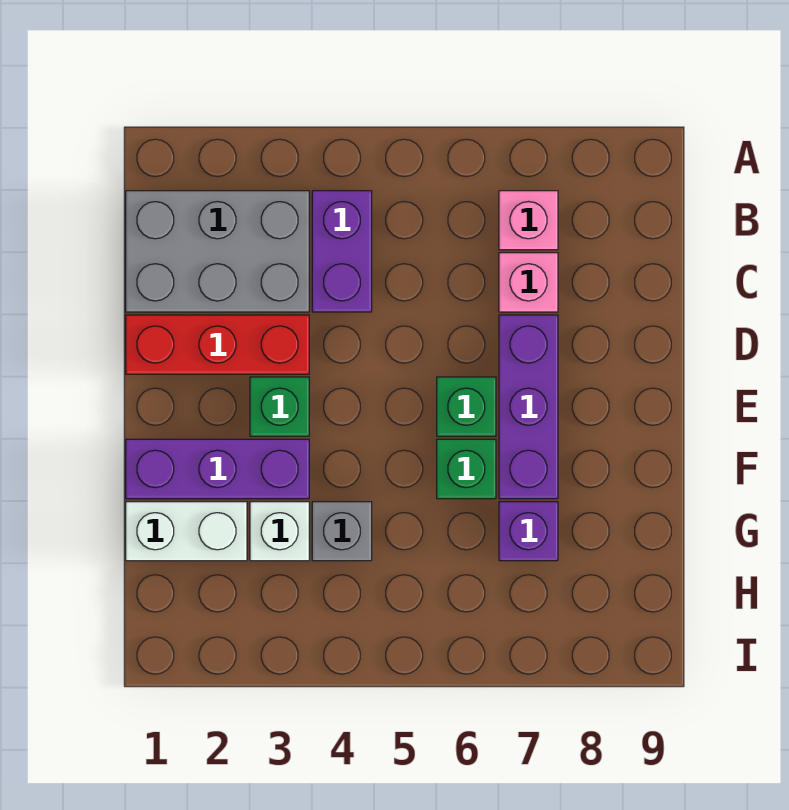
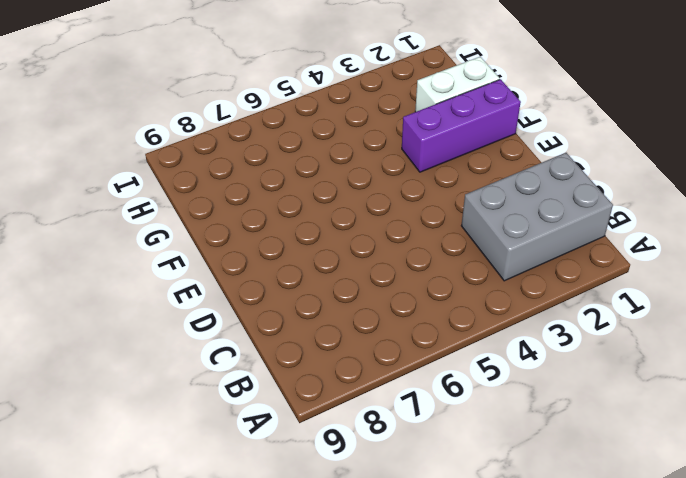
none -> purple brick B4:C4 level 1
none -> pink brick B7 level 1
none -> pink brick C7 level 1

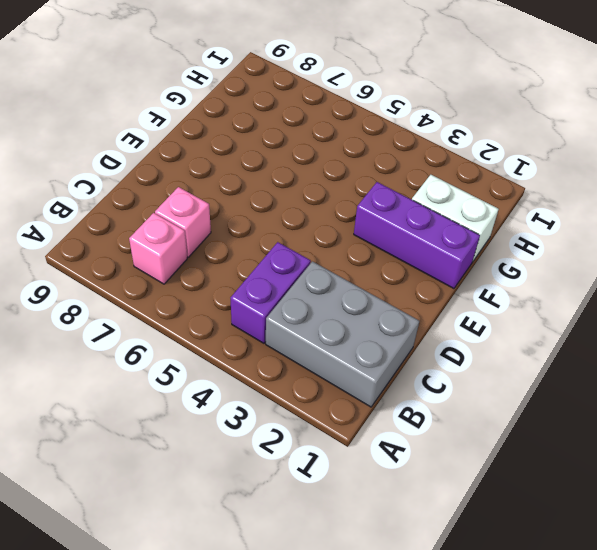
none -> red brick D1:D3 level 1
none -> purple brick D7:F7 level 1
none -> green brick E3 level 1

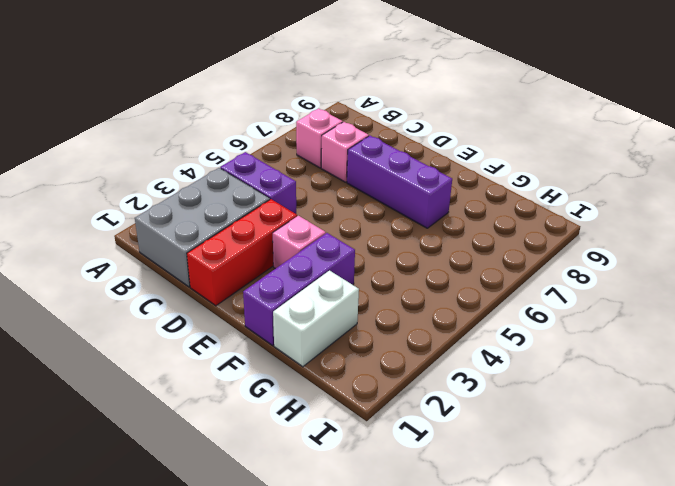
pink brick E3 level 1 -> green brick E3 level 1
none -> green brick E6 level 1
none -> green brick F6 level 1
none -> white brick G3 level 1

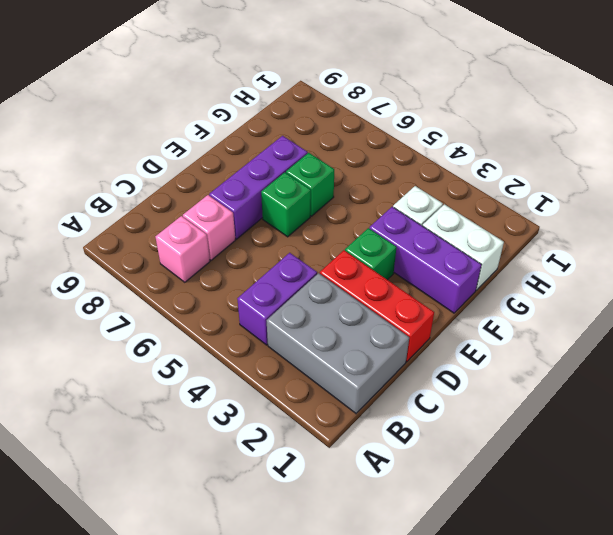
none -> grey brick G4 level 1
none -> purple brick G7 level 1

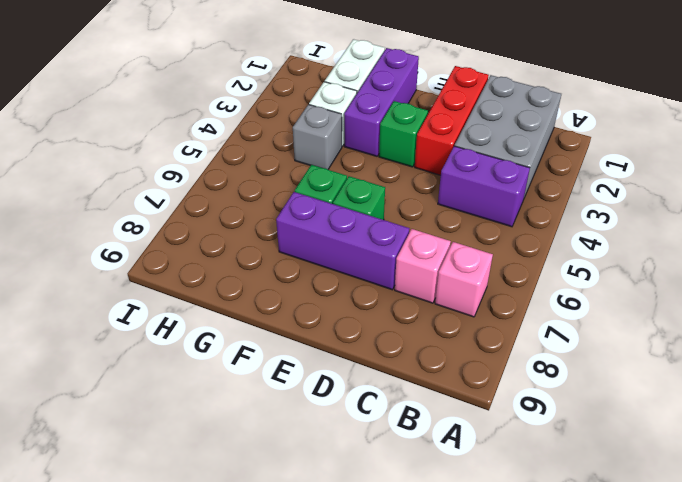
none -> purple brick G7 level 1

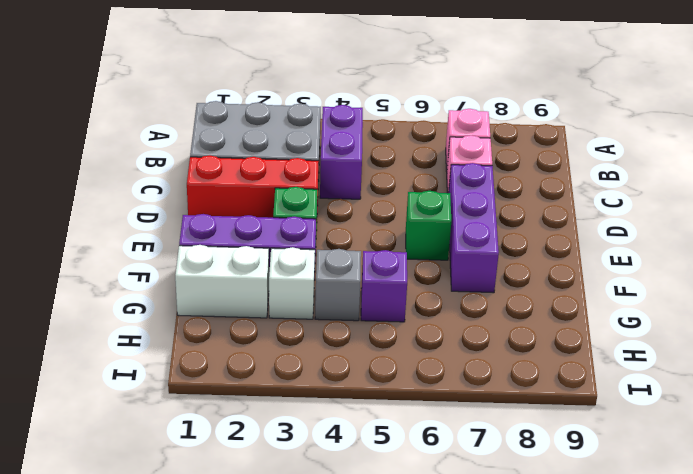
purple brick G5 level 1 -> purple brick G7 level 1
none -> green brick F6 level 1

